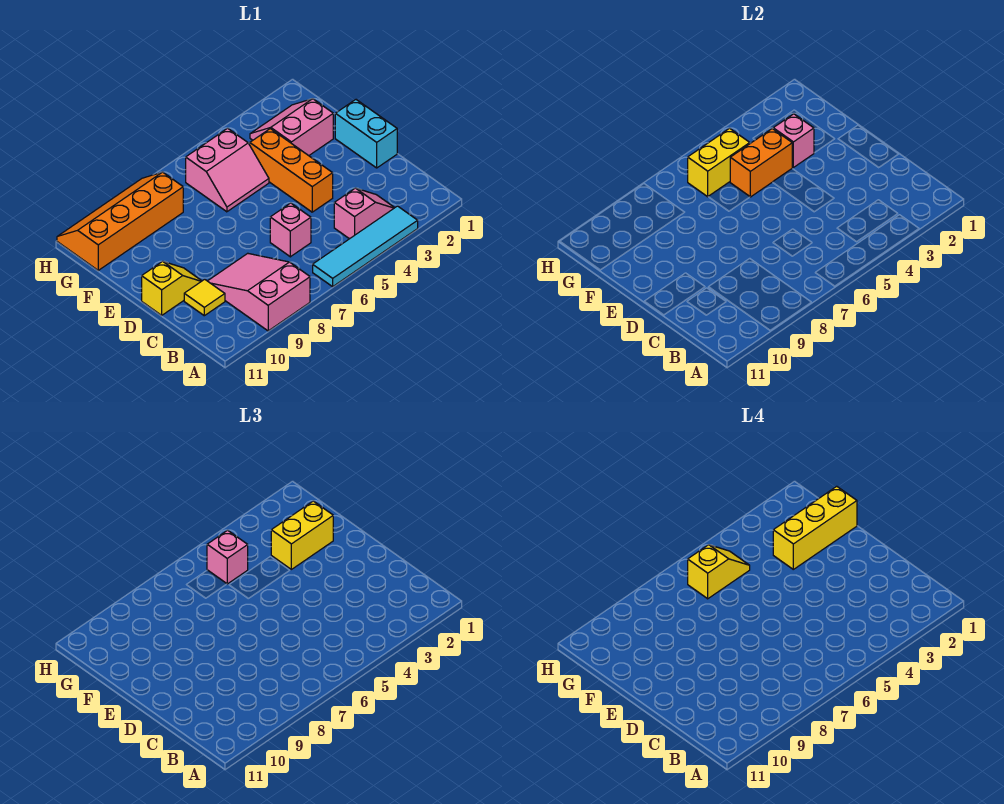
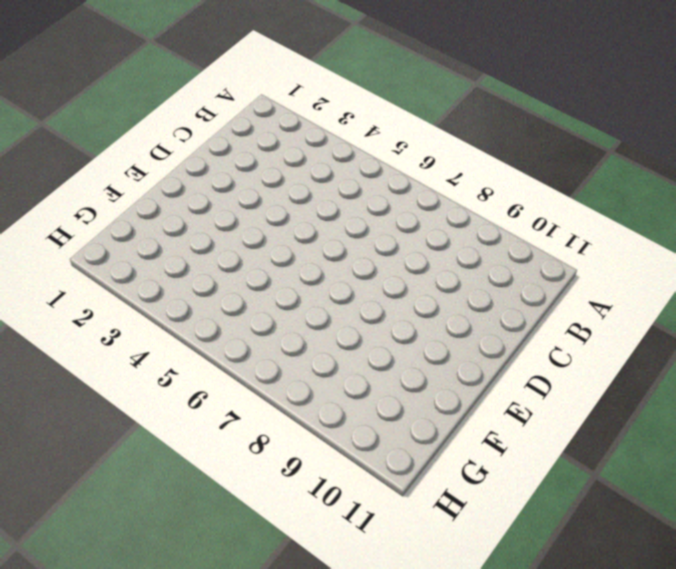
none -> cyan tile A3:A6 level 1
none -> pink slope A8:C9 level 1 top A
none -> pink slope B3:B4 level 1 top 4

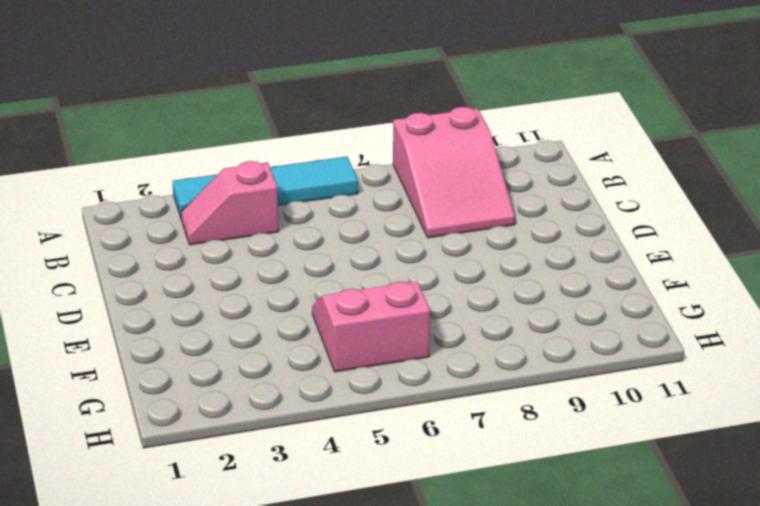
none -> pink brick C6 level 1
none -> yellow tile C10 level 1
none -> cyan brick D1:E1 level 1

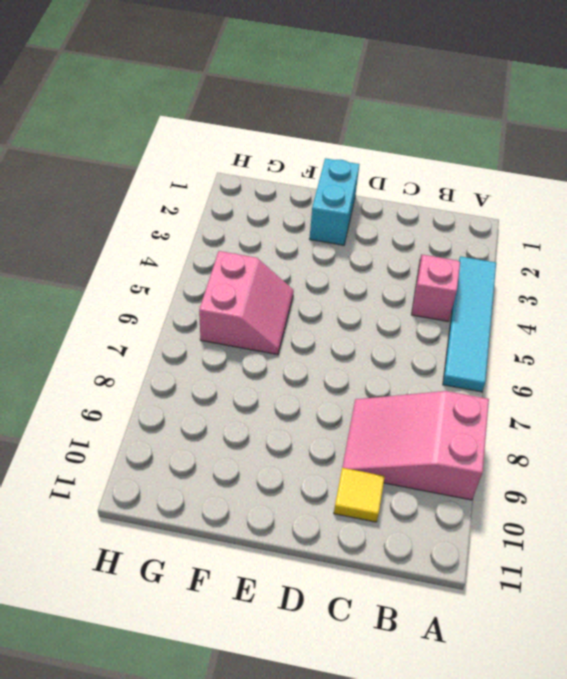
cyan brick E1:E2 level 1 -> cyan brick D1:E1 level 1
none -> pink brick C6 level 1
none -> orange brick D4:F4 level 1
none -> yellow slope D10:D11 level 1 top 11

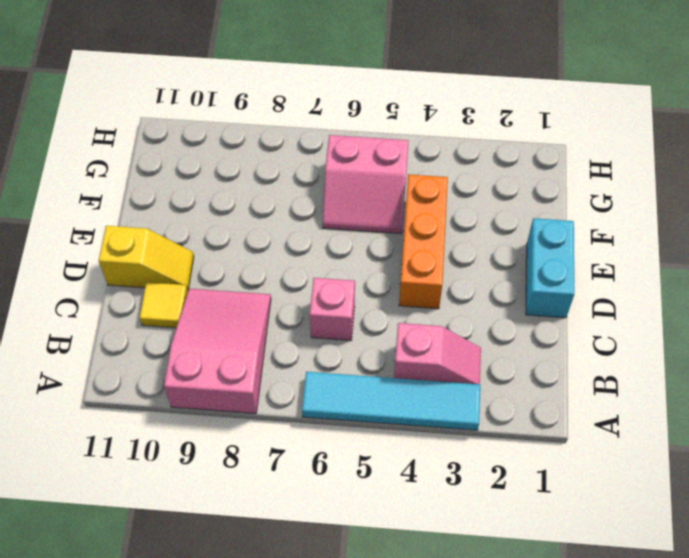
none -> pink slope F2:G3 level 1 top F
none -> orange slope G8:H11 level 1 top G
none -> pink brick F3 level 2

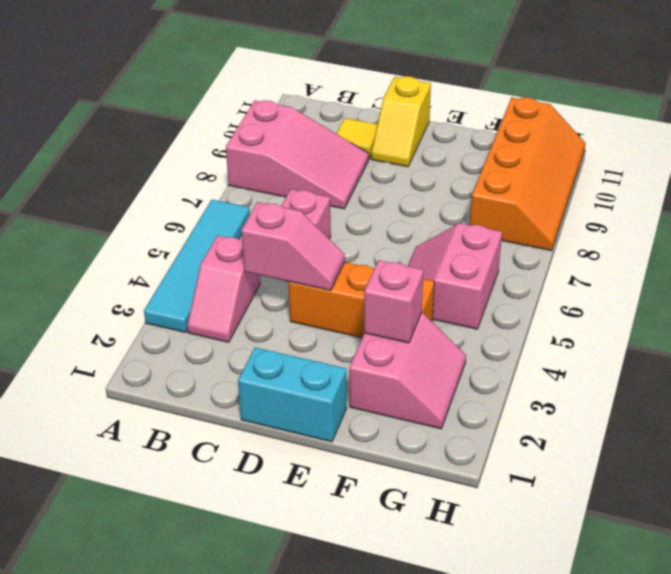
pink slope C4:D4 level 2 top C -> none
none -> orange brick F4:F5 level 2
none -> yellow brick G5:G6 level 2
none -> yellow brick F2:F3 level 3

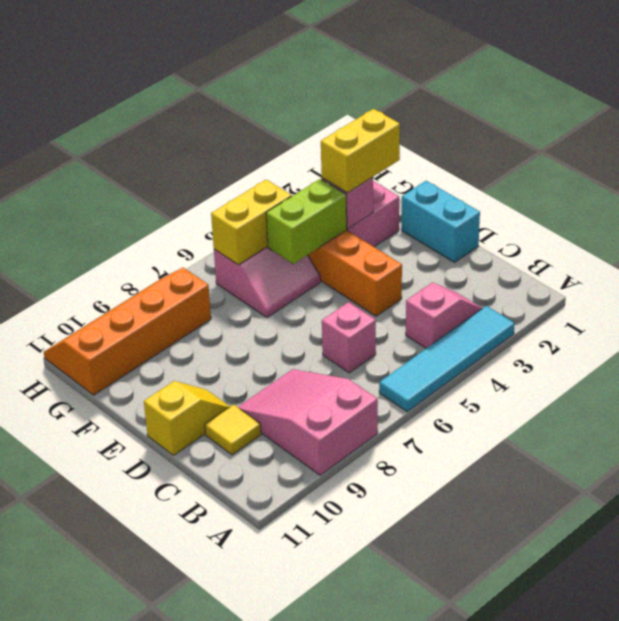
lime brick F4:F5 level 2 -> orange brick F4:F5 level 2
none -> pink brick G5 level 3
none -> yellow brick F1:F3 level 4
none -> yellow slope G5:G6 level 4 top 6

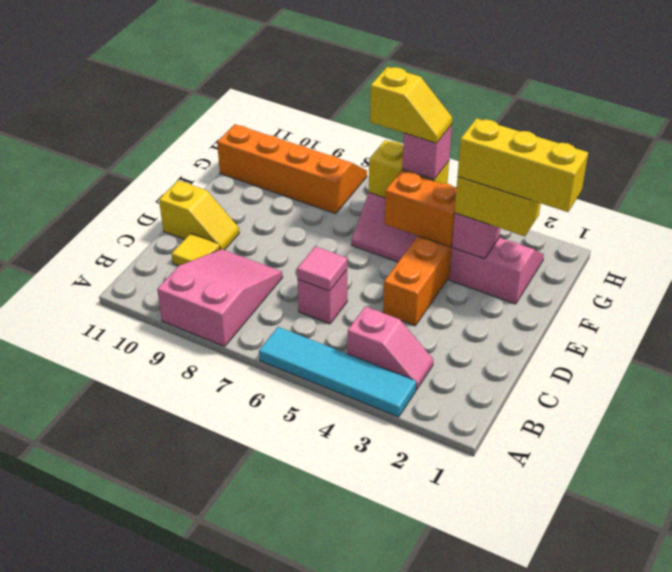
pink tile C6 level 2 -> none
none -> cyan brick D1:E1 level 1

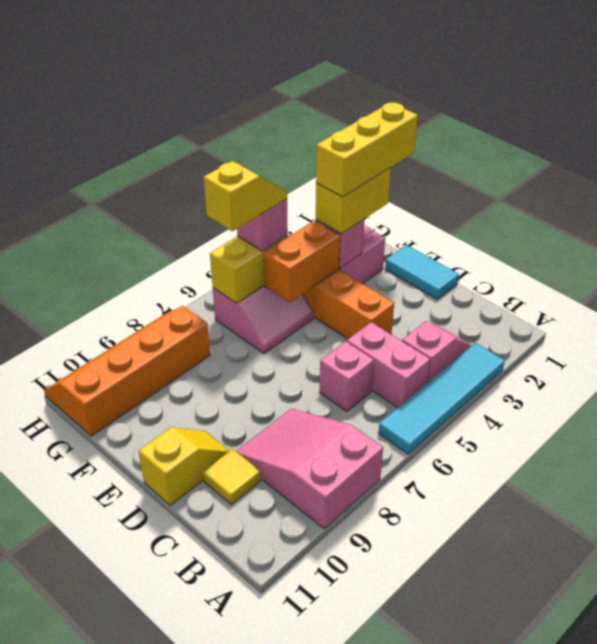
pink brick B5:C5 level 1 -> none
cyan tile D1:E1 level 1 -> cyan brick D1:E1 level 1

